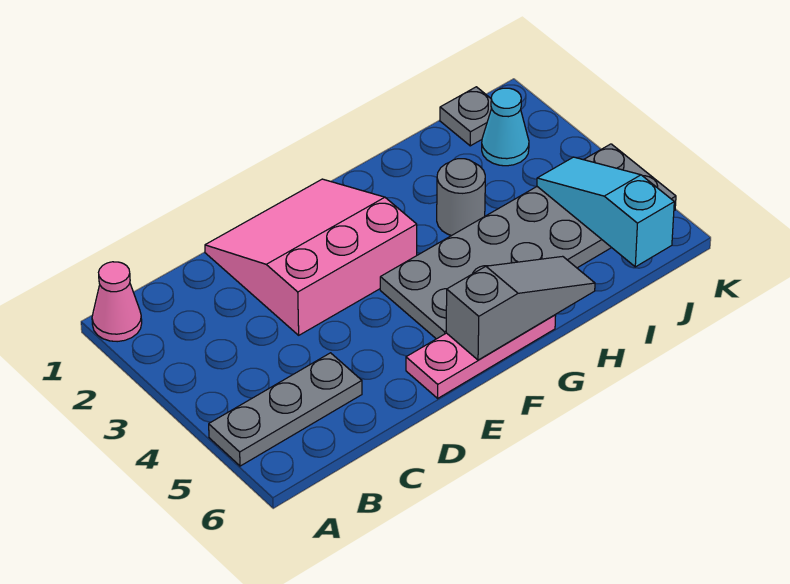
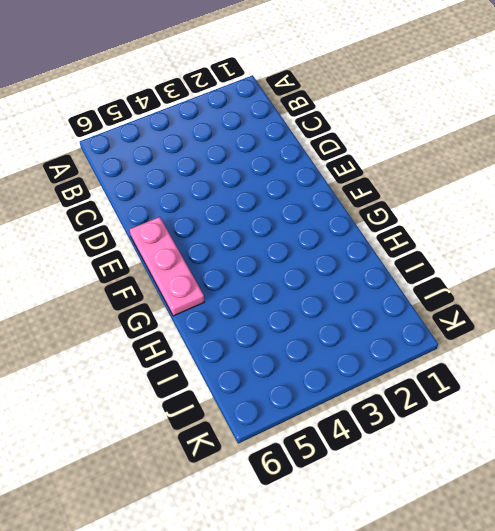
none -> pink cone A1 level 1
none -> grey plate A5:C5 level 1

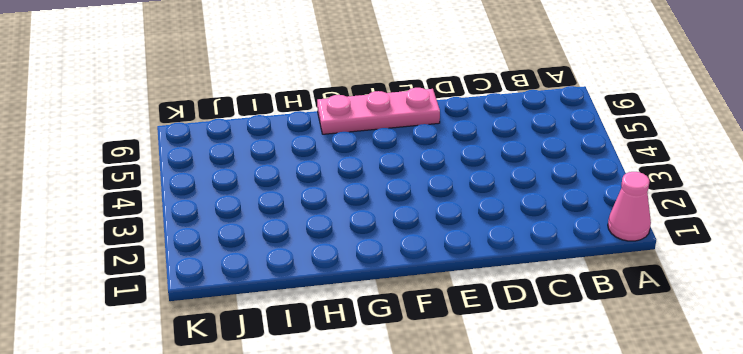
none -> grey plate A5:C5 level 1
none -> pink slope D1:F3 level 1 top 3

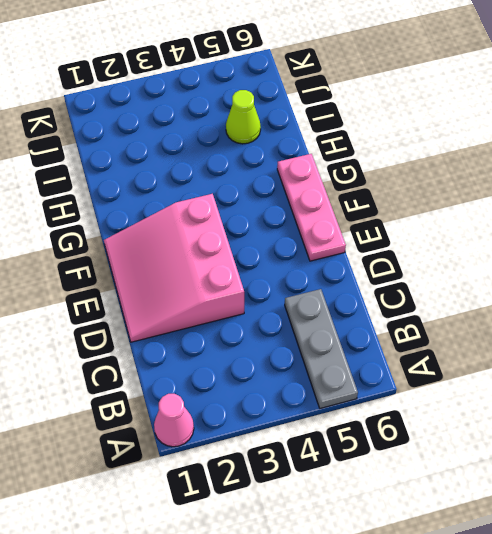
lime cone I5 level 1 -> grey plate F4:K5 level 1
none -> grey round brick H3 level 1
none -> grey plate J1 level 1

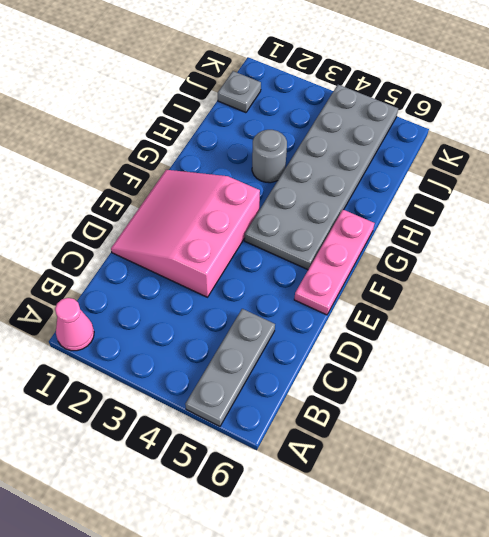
none -> cyan cone J2 level 1
none -> grey slope F6:H6 level 2 top F

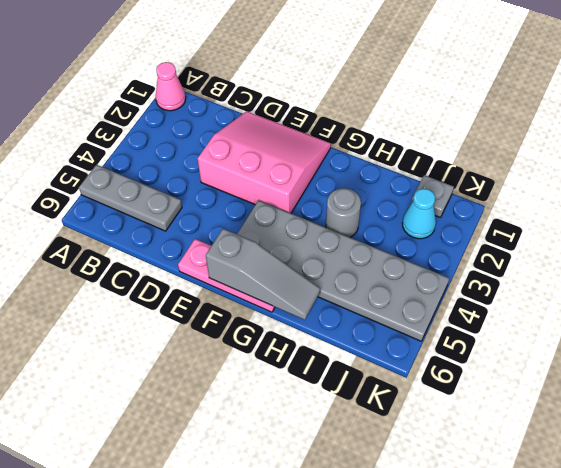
none -> cyan slope J4:J6 level 2 top 6

